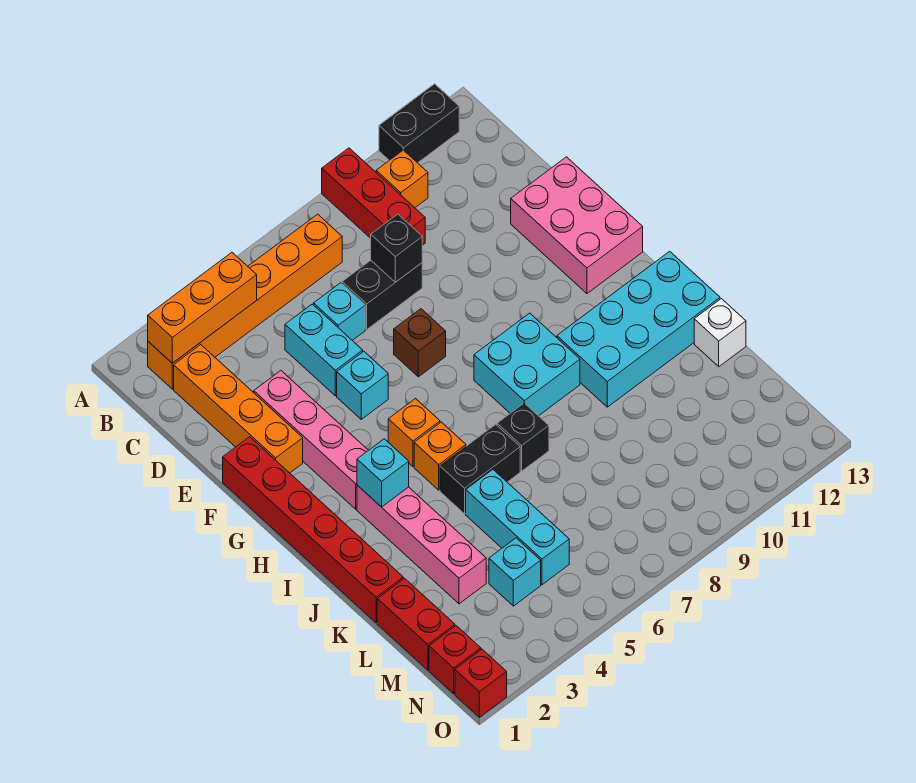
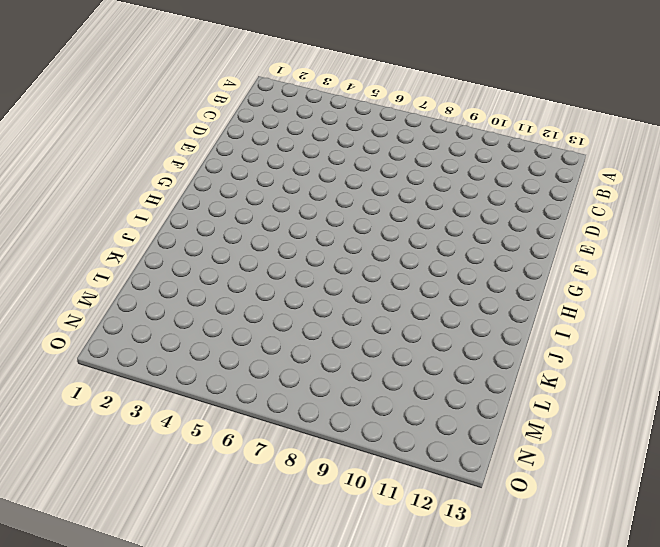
none -> red brick A9:C9 level 1
none -> black brick A11:A12 level 1
none -> orange brick B2:B7 level 1

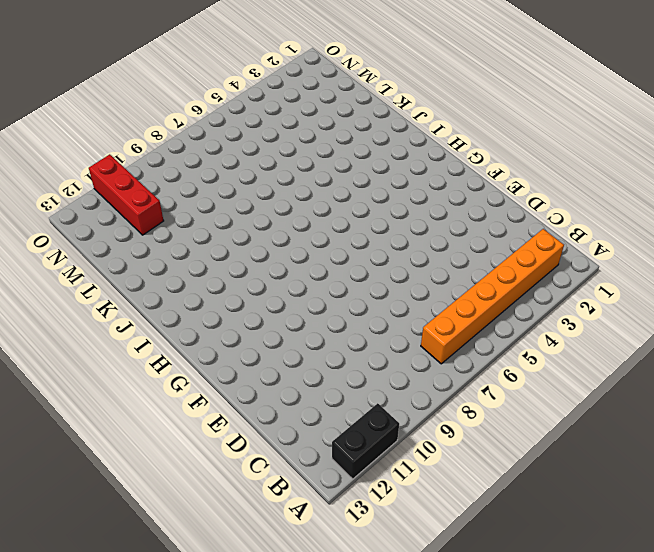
red brick M11:O11 level 1 -> red brick A9:C9 level 1
none -> orange brick B10 level 1
none -> orange brick C2:F2 level 1
none -> cyan brick D5:E5 level 1

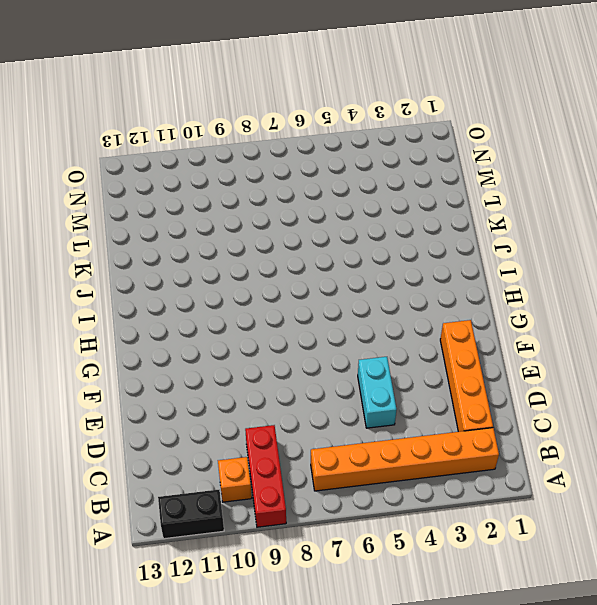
none -> cyan brick D6 level 1
none -> black brick D7:D8 level 1
none -> pink brick E3:H3 level 1

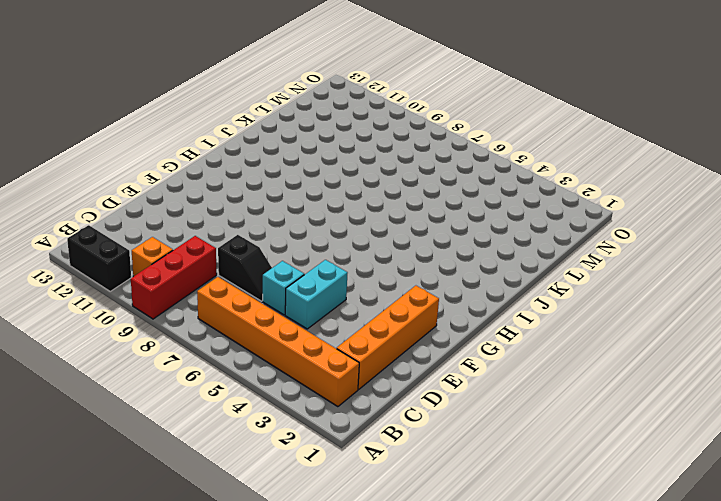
black slope D7:D8 level 1 top 8 -> black brick D7:D8 level 1
none -> pink brick E3:H3 level 1
none -> pink brick E12:G13 level 1
none -> red brick F1:K1 level 1

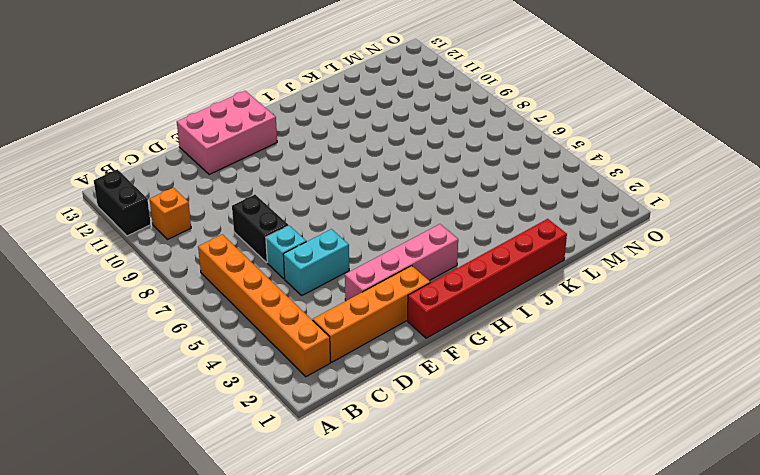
none -> red brick A9:C9 level 1
none -> cyan brick F5 level 1
none -> brown brick F7 level 1

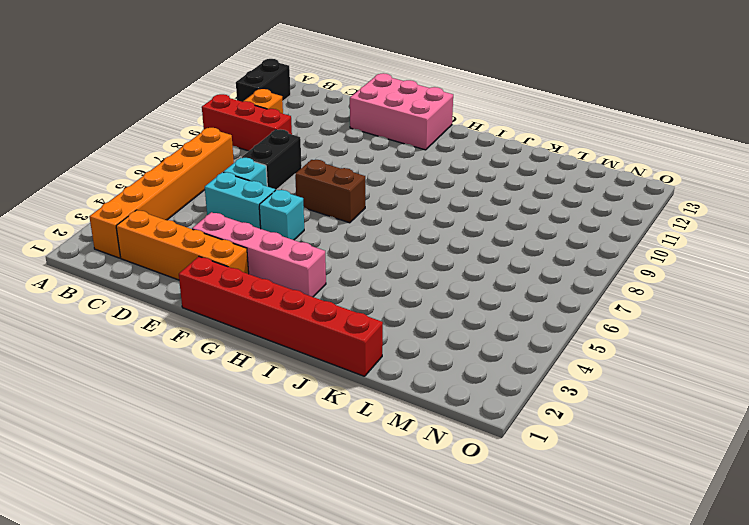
brown brick F7:G7 level 1 -> brown brick F7 level 1
none -> orange brick H5 level 1
none -> cyan brick H8:I9 level 1
none -> pink brick I3:L3 level 1

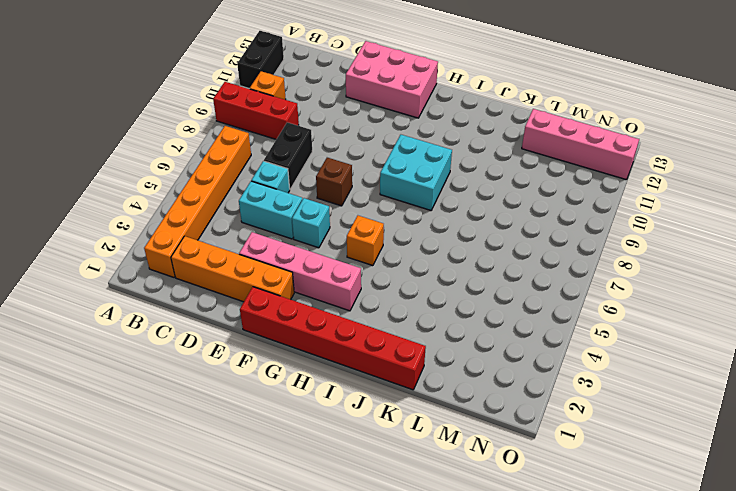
pink brick L12:O12 level 1 -> pink brick I3:L3 level 1
none -> orange brick I5 level 1
none -> cyan brick I10:J13 level 1
none -> black brick J5:J6 level 1

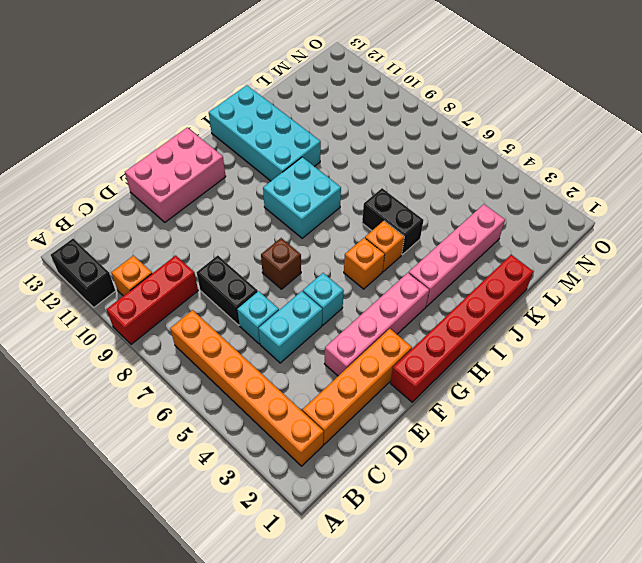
none -> black brick J7 level 1
none -> cyan brick K5:M5 level 1
none -> white brick K13 level 1

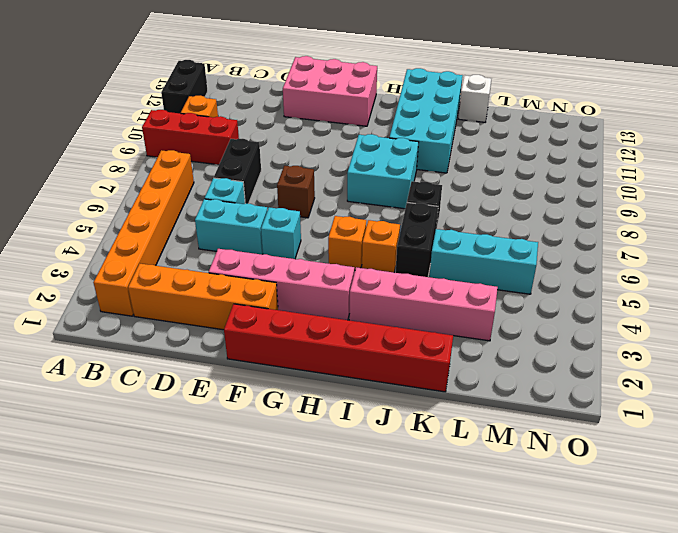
none -> red brick L1:M1 level 1
none -> cyan brick M4 level 1
none -> red brick N1 level 1

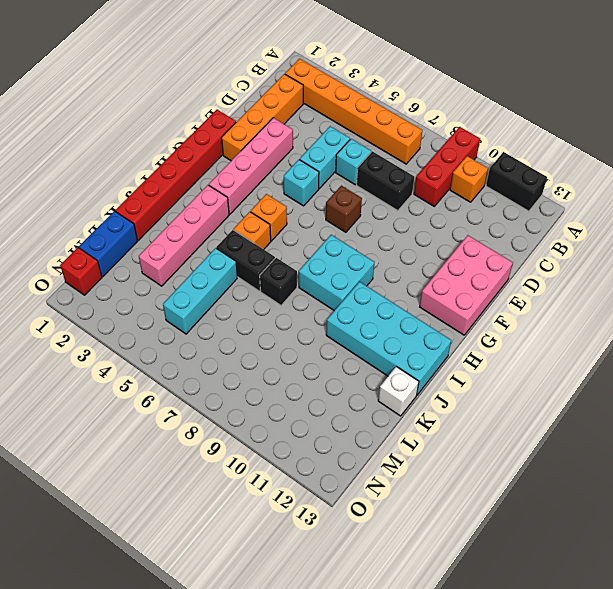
blue brick L1:M1 level 1 -> red brick L1:M1 level 1
none -> cyan brick M4 level 1
none -> red brick O1 level 1
none -> orange brick B2:B4 level 2

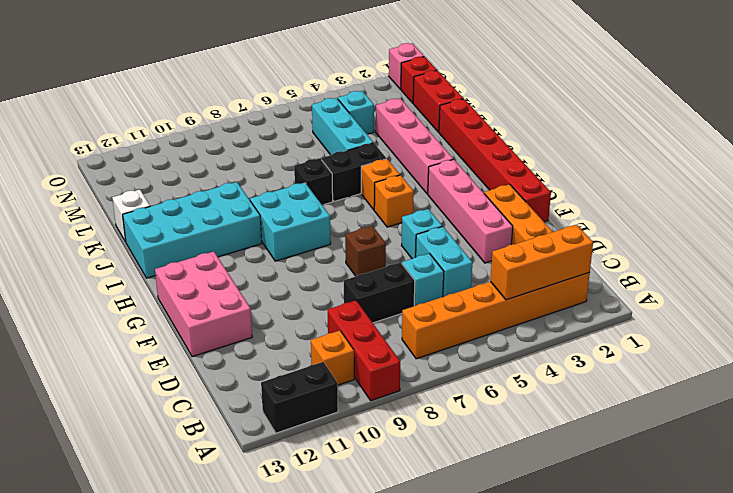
pink brick O1 level 1 -> red brick O1 level 1
none -> black brick D8 level 2
none -> cyan brick I3 level 2

